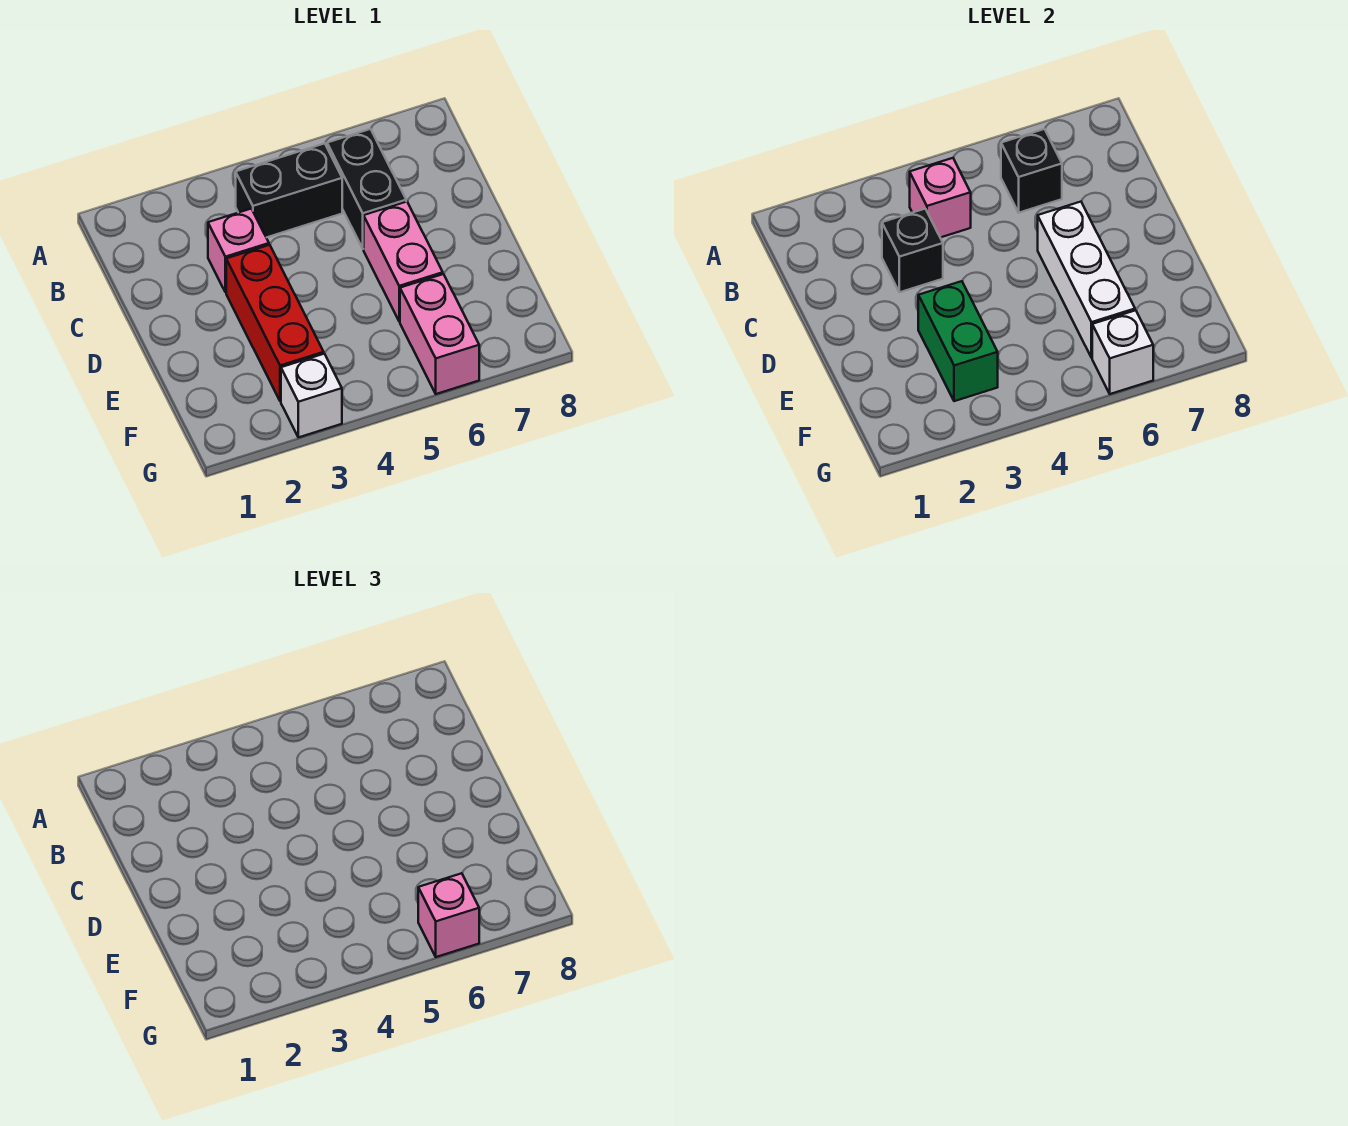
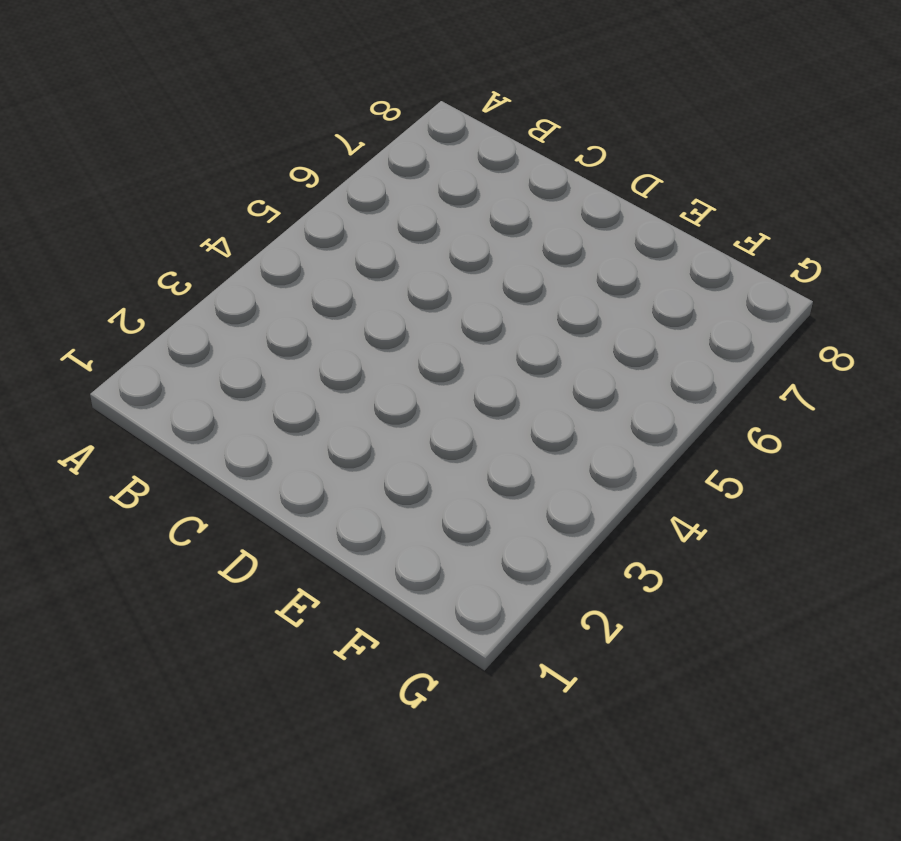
none -> black brick B4:B5 level 1
none -> black brick B6:C6 level 1
none -> pink brick C3 level 1

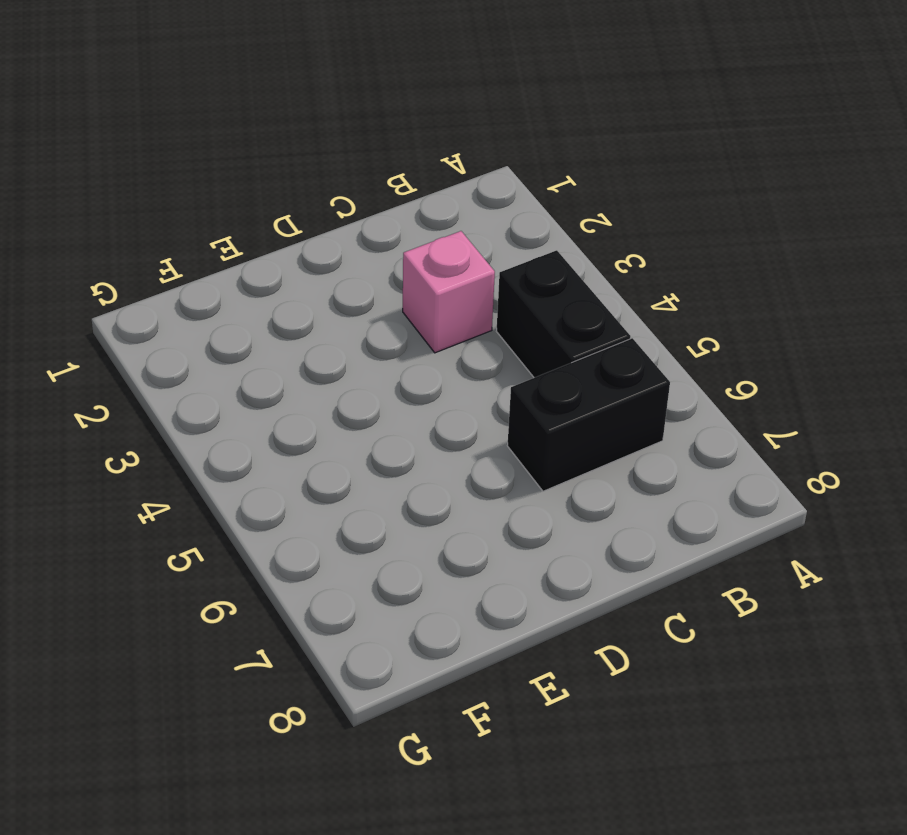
none -> red brick D3:F3 level 1
none -> pink brick D6:E6 level 1
none -> pink brick F6:G6 level 1

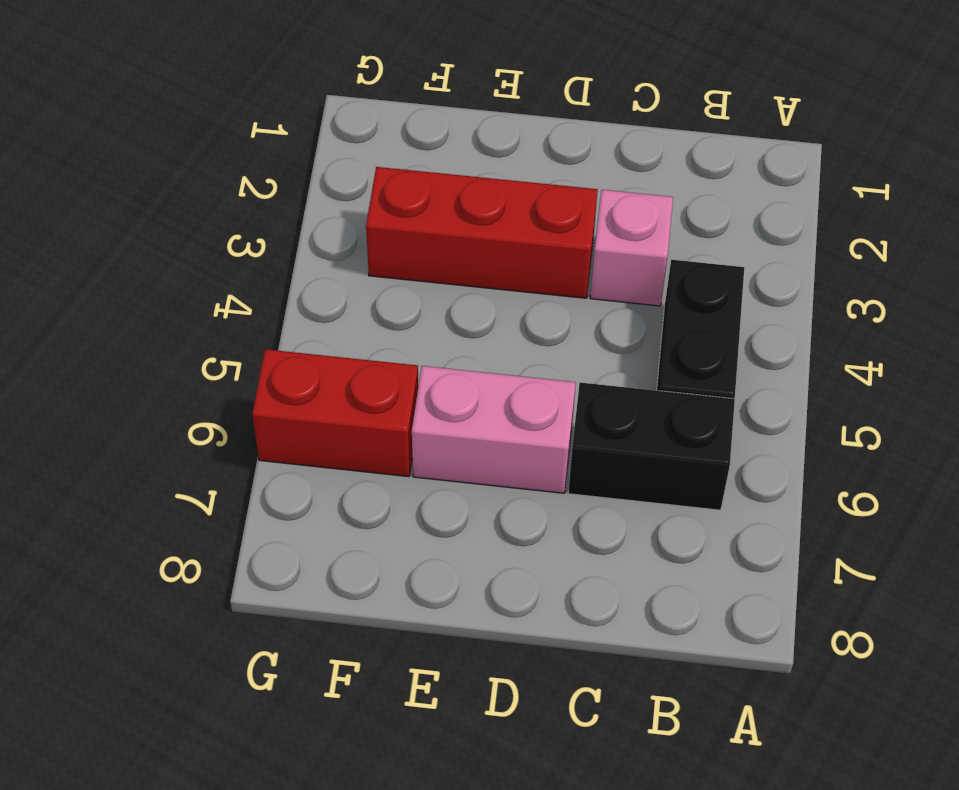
red brick F6:G6 level 1 -> pink brick F6:G6 level 1
none -> white brick G3 level 1
none -> pink brick B4 level 2
none -> black brick B6 level 2

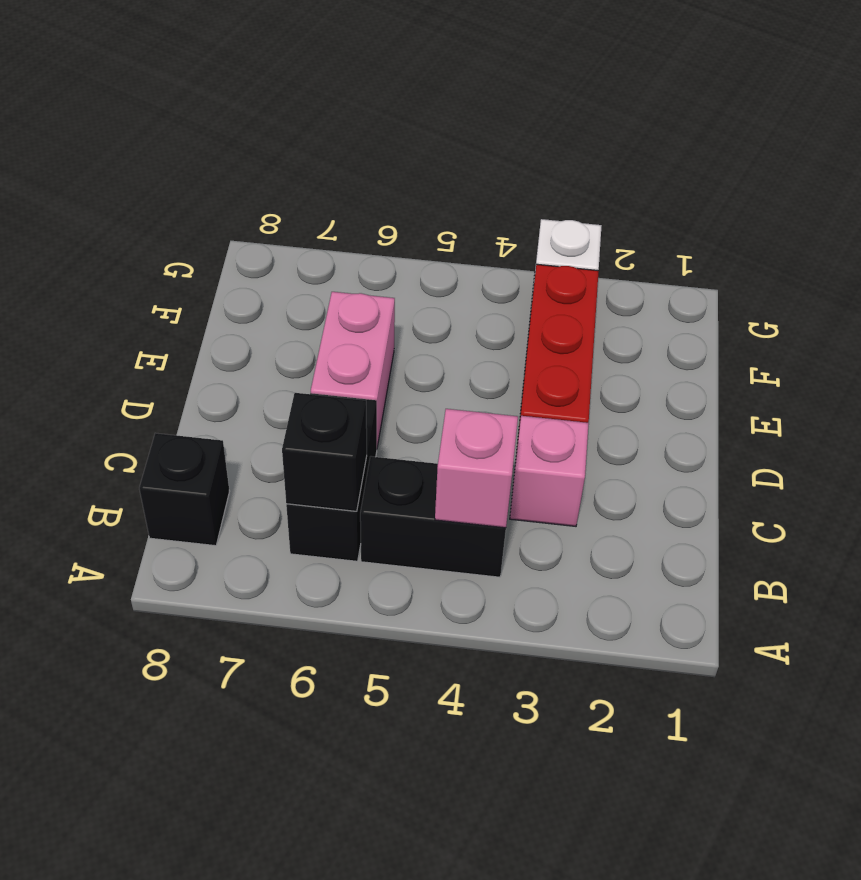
black brick B8 level 1 -> black brick C3 level 2
none -> pink brick F6:G6 level 1
none -> white brick D6:F6 level 2
none -> green brick E3:F3 level 2

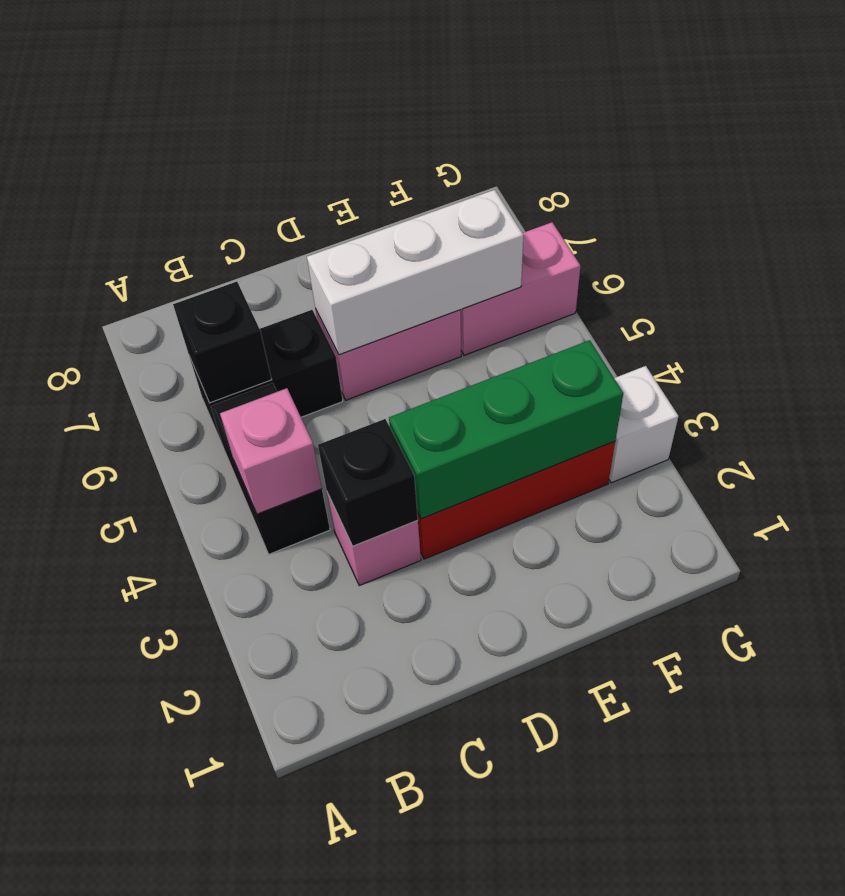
green brick D3:F3 level 2 -> green brick E3:F3 level 2
none -> white brick G6 level 2
none -> pink brick G6 level 3

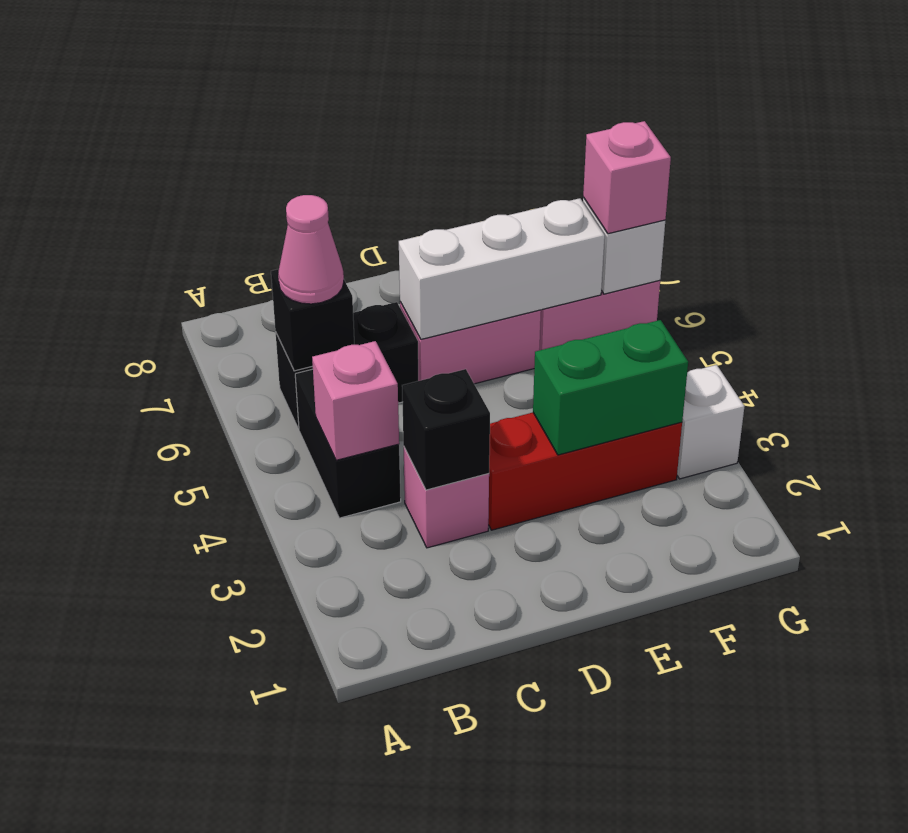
pink cone B6 level 3 -> none

